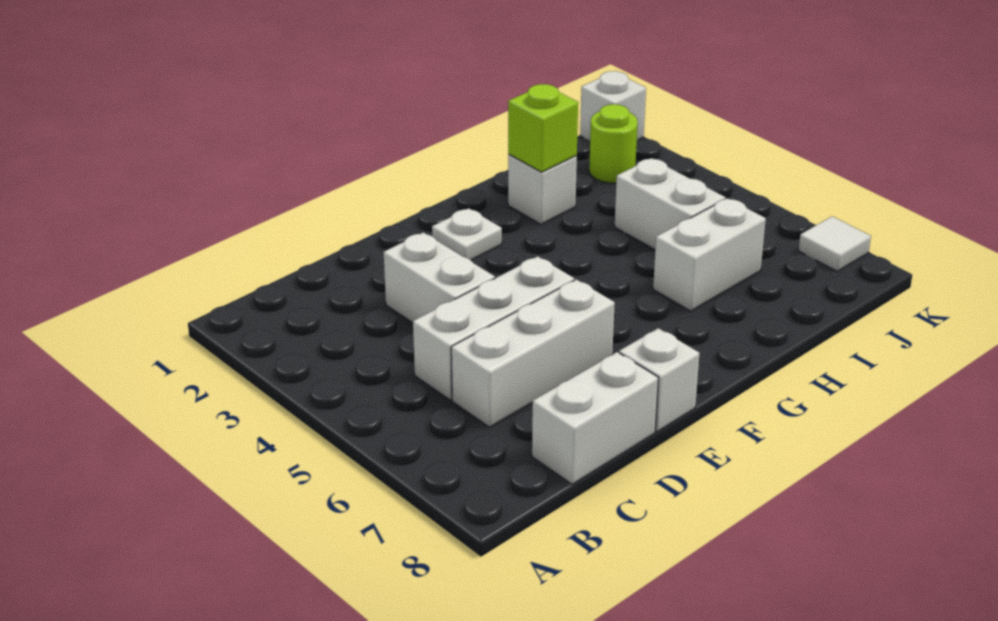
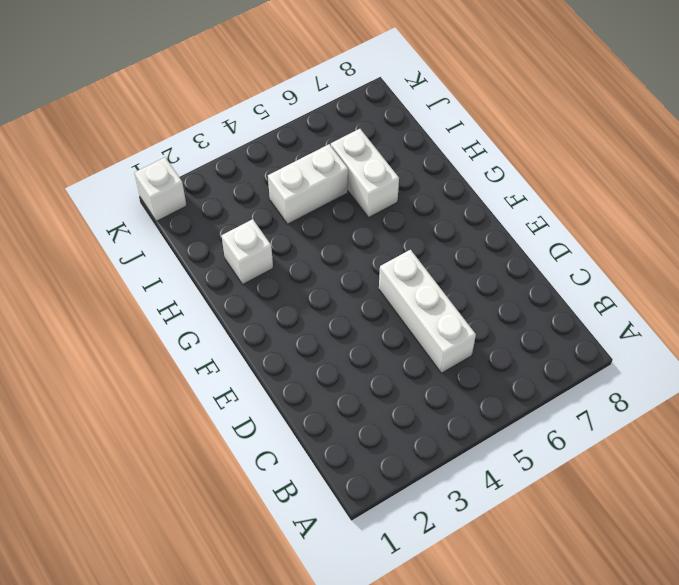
none -> white brick C6:E6 level 1
none -> white brick C8:D8 level 1
none -> white brick D3:D4 level 1

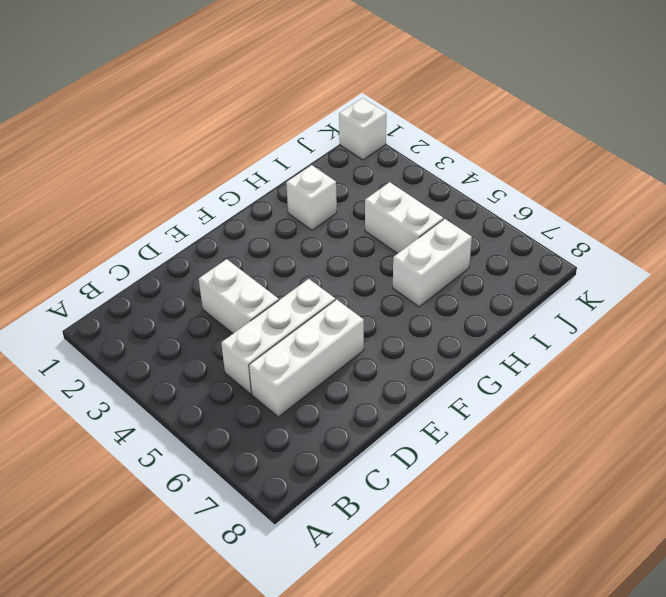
none -> white brick C8:D8 level 1
none -> white brick E8 level 1
none -> white plate F2 level 1

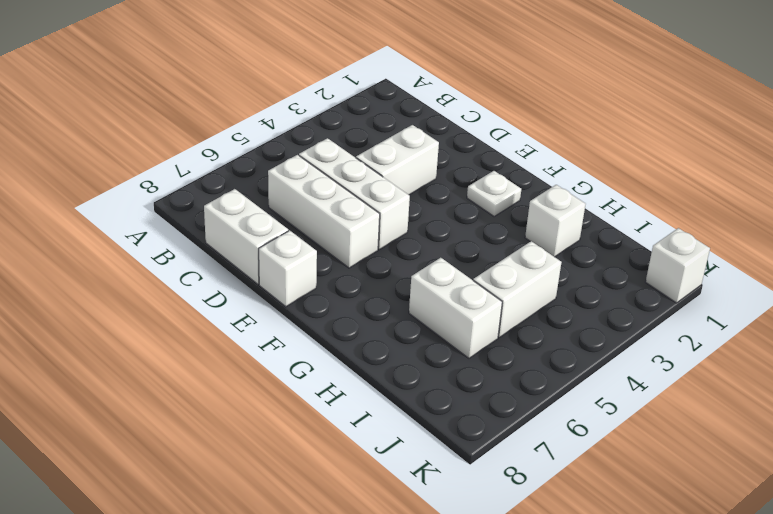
none -> lime round brick J2 level 1
none -> white tile K7 level 1
none -> lime brick H2 level 2

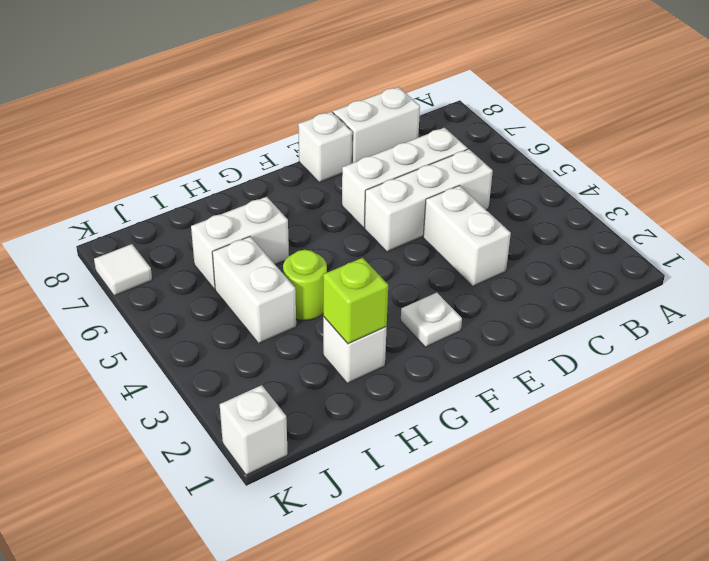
lime round brick H4 level 1 -> lime round brick J2 level 1

